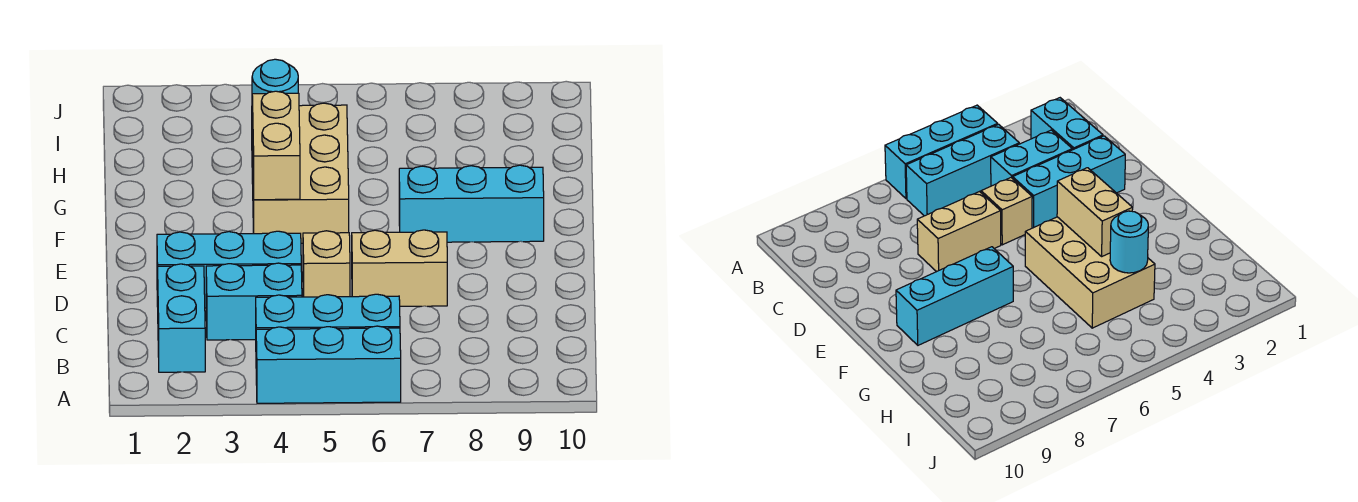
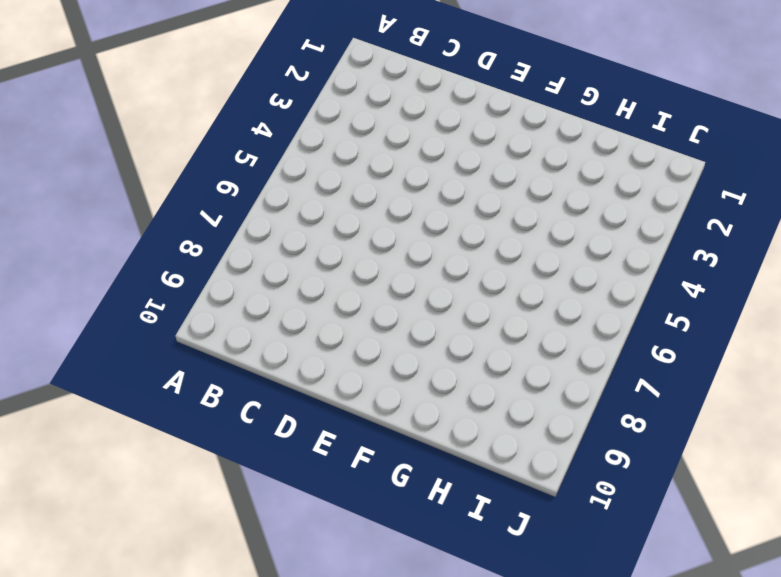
none -> cyan brick A4:A6 level 1
none -> cyan brick B2:C2 level 1

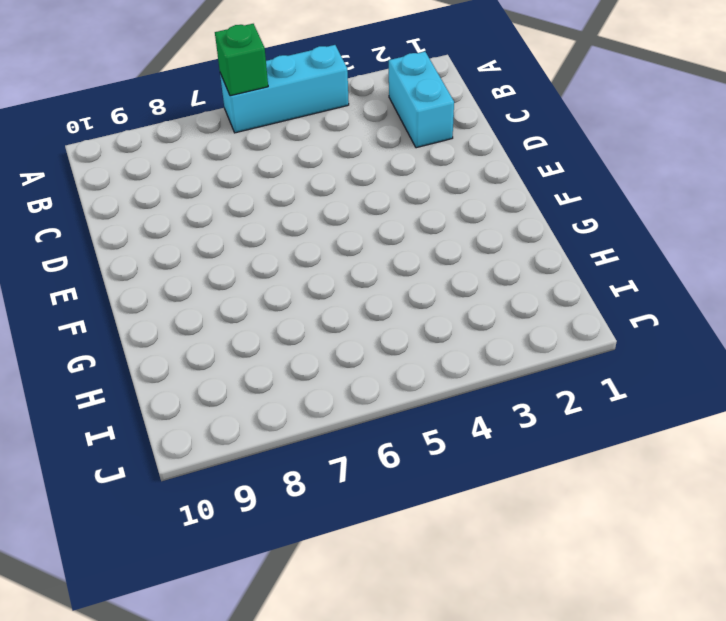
green brick A6 level 2 -> none
none -> cyan brick B4:B6 level 1
none -> cyan brick C3:C4 level 1

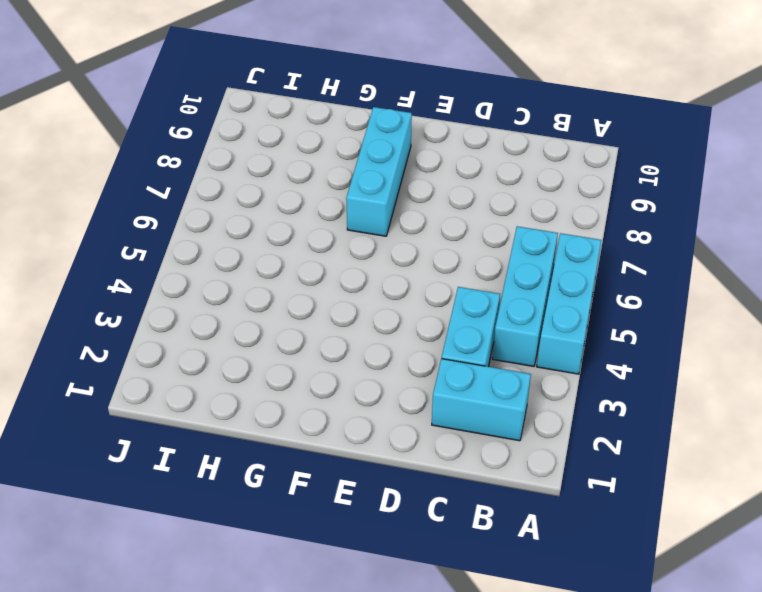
none -> cyan brick D2:D4 level 1
none -> tan brick D5 level 1

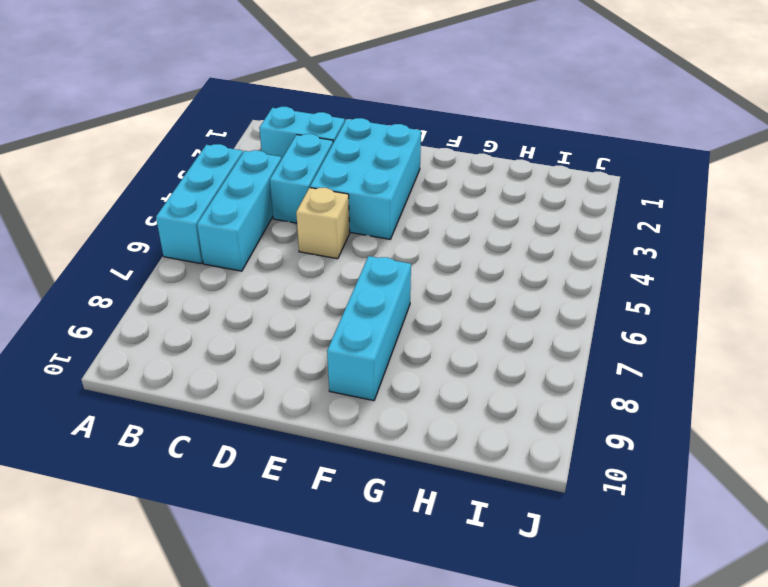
cyan brick D2:E4 level 1 -> cyan brick D2:D4 level 1
none -> tan brick D6:D7 level 1
none -> tan brick F4:H5 level 1

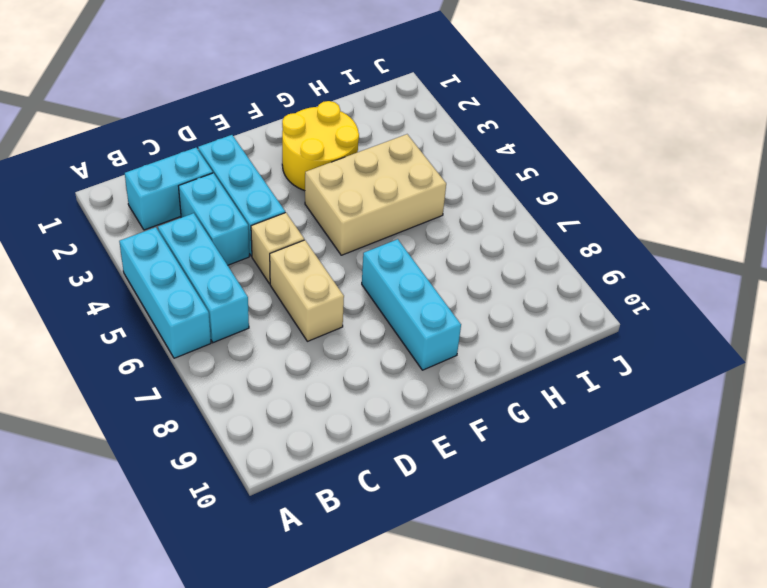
yellow round brick F2:G3 level 1 -> none
none -> tan brick F4:G4 level 2
none -> cyan round brick H4 level 2

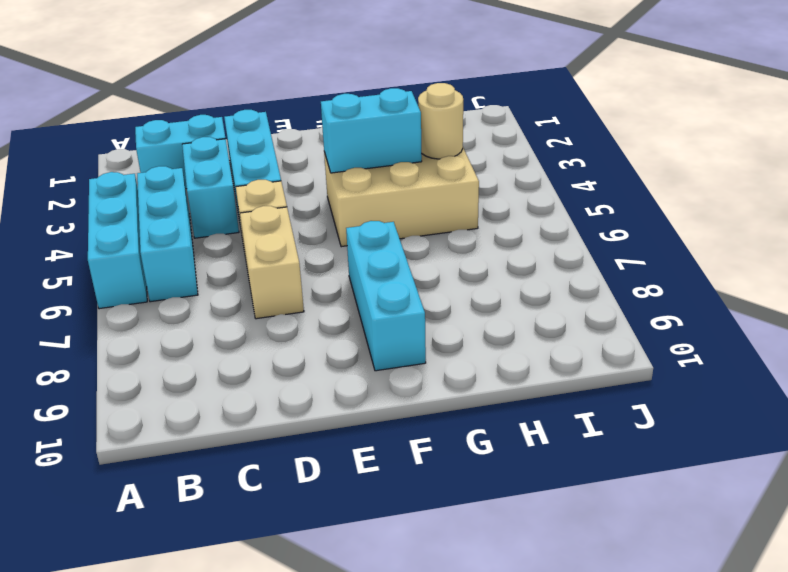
cyan brick F4:G4 level 2 -> tan brick F4:G4 level 2
tan round brick H4 level 2 -> cyan round brick H4 level 2

